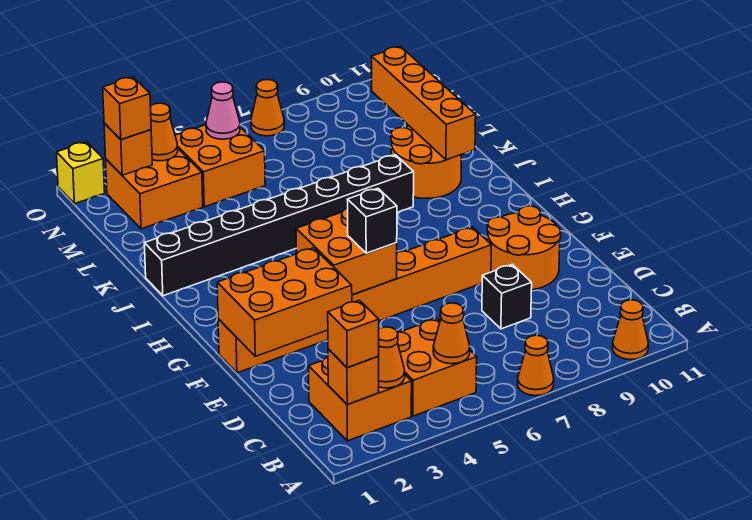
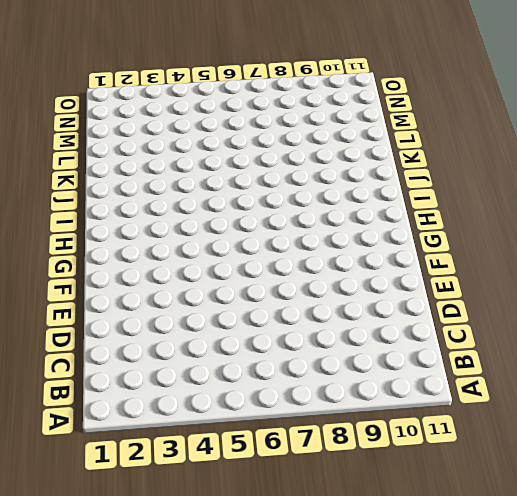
none -> orange cone A7 level 1
none -> orange cone A10 level 1
none -> orange brick B2:C3 level 1

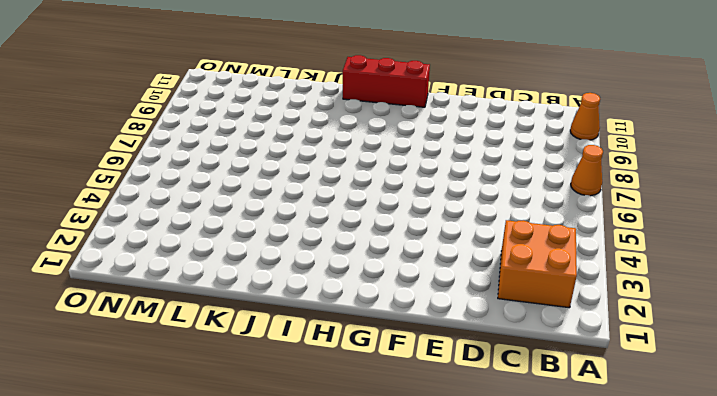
red brick G11:I11 level 1 -> none
none -> orange brick B4:C5 level 1
none -> black brick D8 level 1
none -> orange round brick E9:F10 level 1

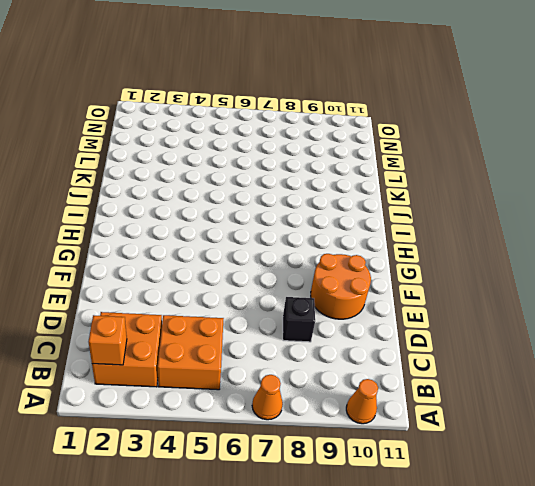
none -> orange brick F1:F8 level 1
none -> black brick J1:J8 level 1
none -> orange round brick J9:K10 level 1

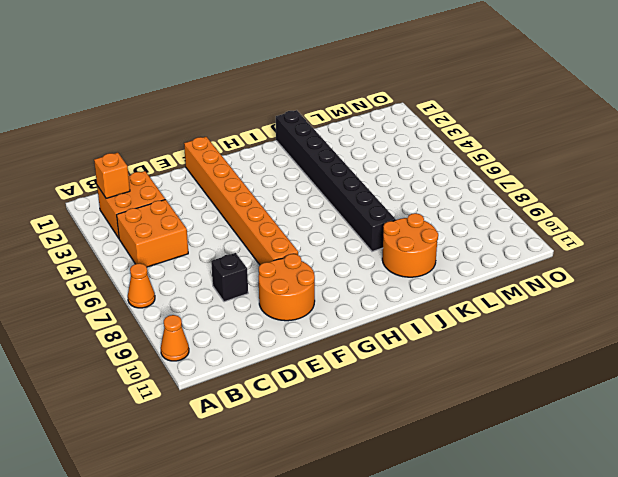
none -> orange brick M2:N3 level 1
none -> orange brick M4:N5 level 1
none -> yellow brick O1 level 1

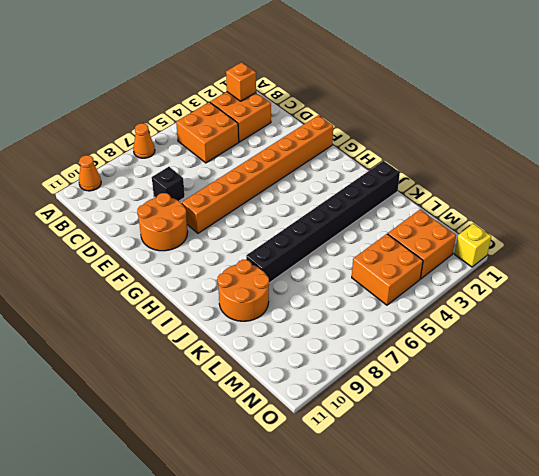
none -> orange cone O7 level 1
none -> orange cone B3 level 2
none -> orange cone B5 level 2

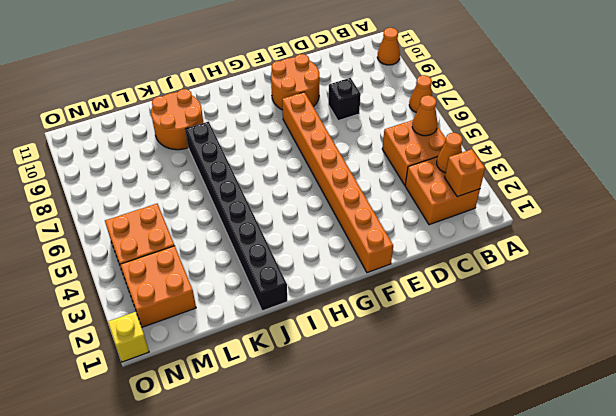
none -> orange cone O7 level 1
none -> orange brick E1:F3 level 2
none -> orange brick F4:G5 level 2

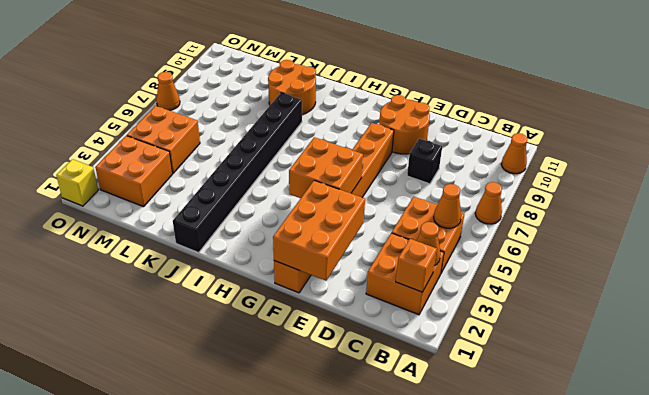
none -> orange brick J10:M10 level 2
none -> orange brick N2 level 2
none -> orange cone N3 level 2

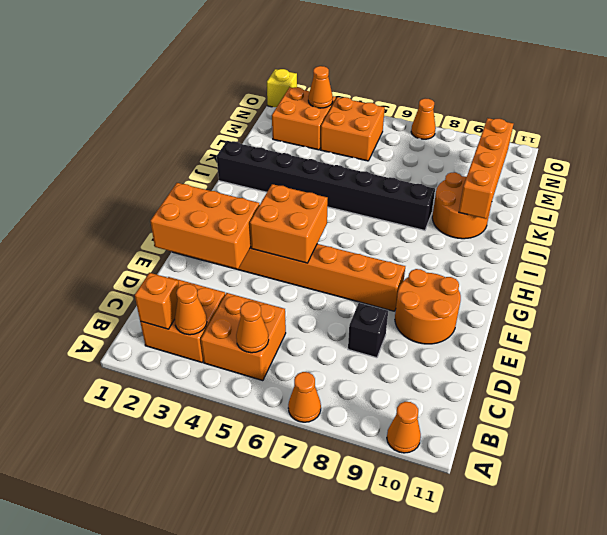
none -> orange brick N2 level 2
none -> pink cone N5 level 2
none -> orange brick B2 level 3

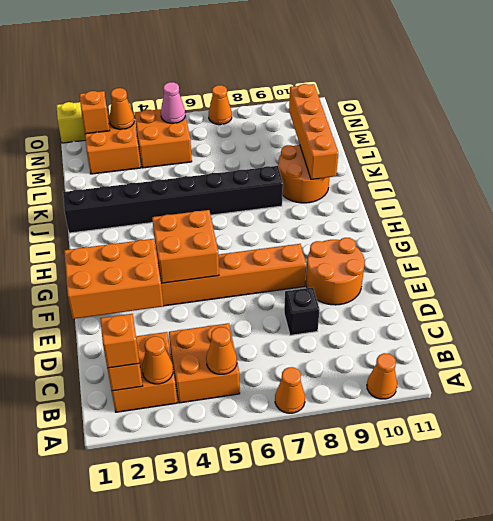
none -> black brick F5 level 3
none -> orange brick N2 level 3

